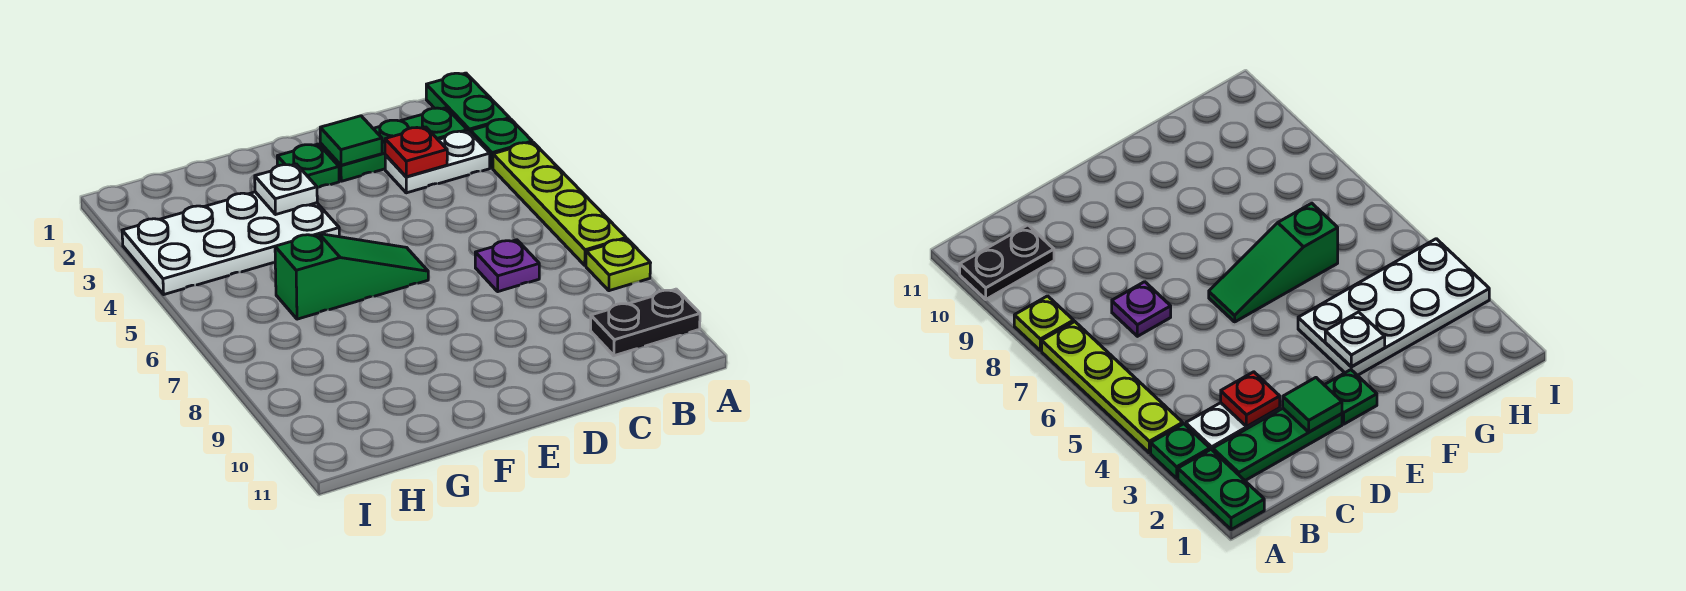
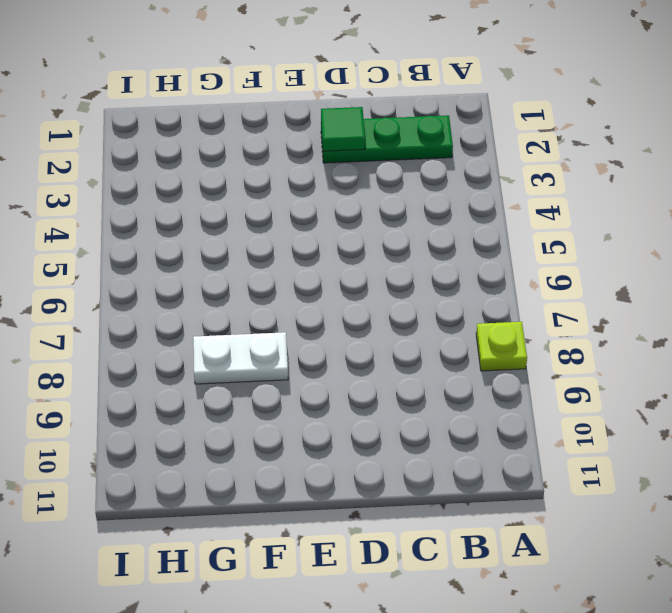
white plate F8:G8 level 1 -> white plate B3:C3 level 1
none -> green plate A1:A2 level 1
none -> green plate A3 level 1
none -> lime plate A4:A7 level 1

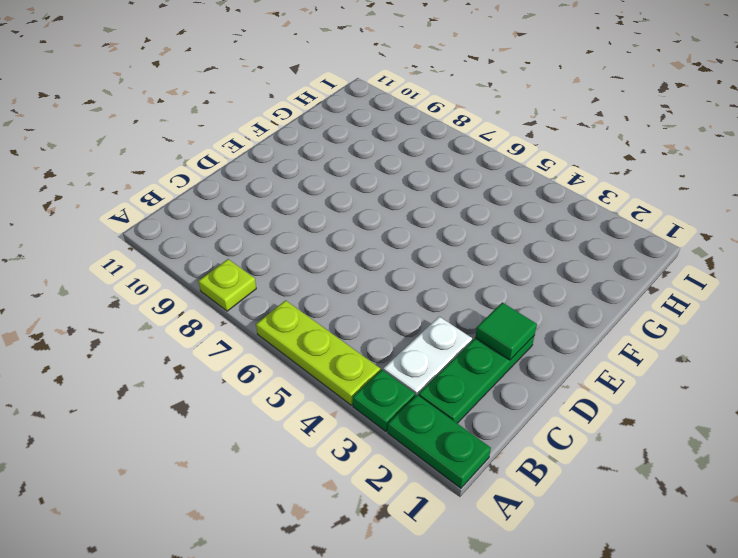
lime plate A4:A6 level 1 -> lime plate A4:A7 level 1
none -> black plate A10:B10 level 1
none -> purple plate C7 level 1
none -> green plate E2 level 1

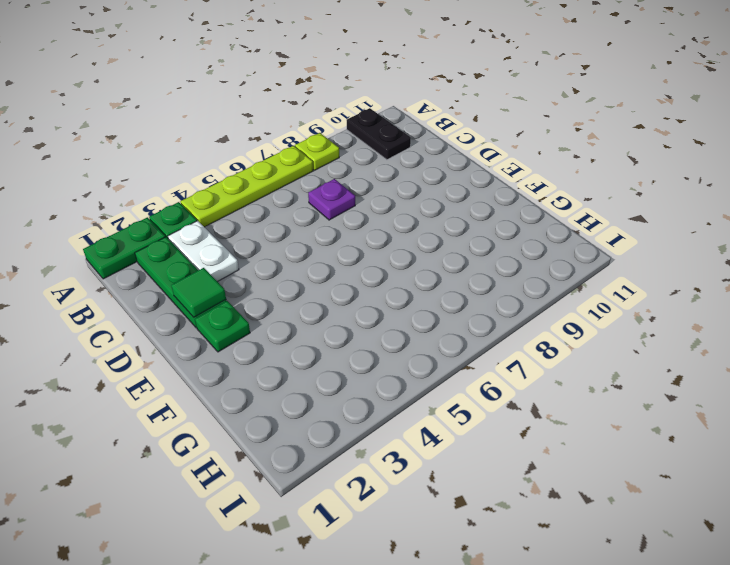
none -> green slope E6:G6 level 1 top G
none -> white plate F3:I4 level 1
none -> red plate C3 level 2

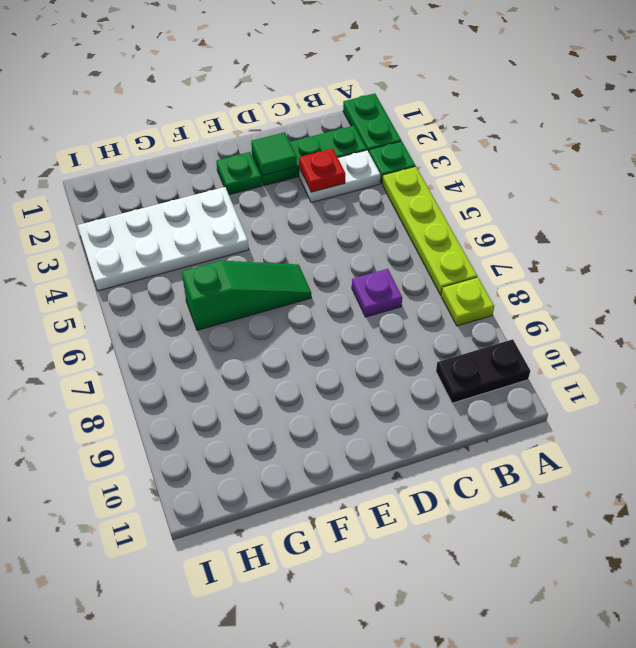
none -> white plate F3 level 2

